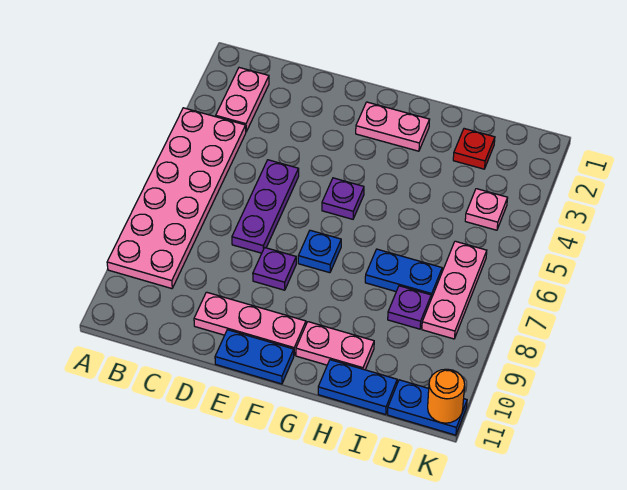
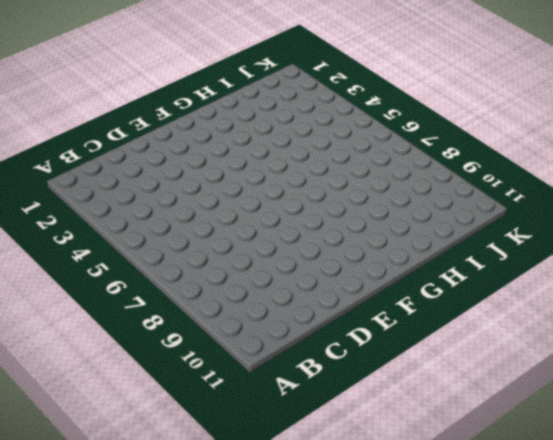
none -> pink plate A4:B9 level 1
none -> pink plate B2:B3 level 1
none -> purple plate D5:D7 level 1

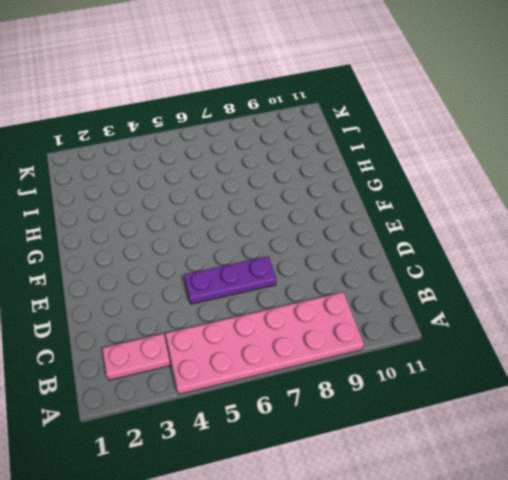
none -> pink plate D10:F10 level 1
none -> purple plate E8 level 1
none -> blue plate E11:F11 level 1

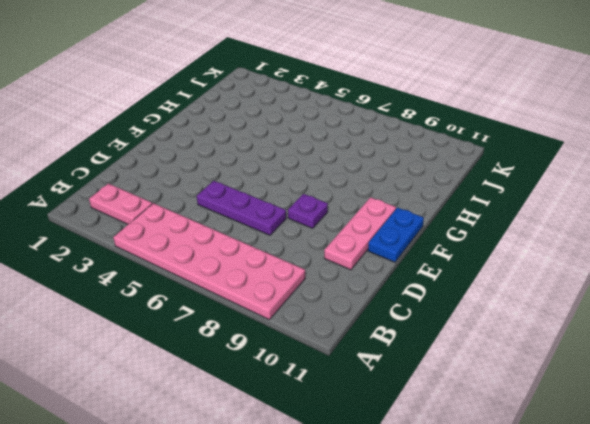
none -> pink plate F2:G2 level 1
none -> purple plate F5 level 1
none -> blue plate F7 level 1

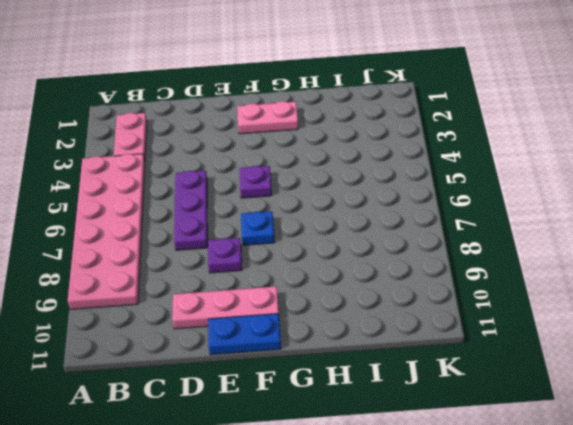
none -> pink plate G10:H10 level 1
none -> blue plate H7:I7 level 1
none -> blue plate H11:I11 level 1

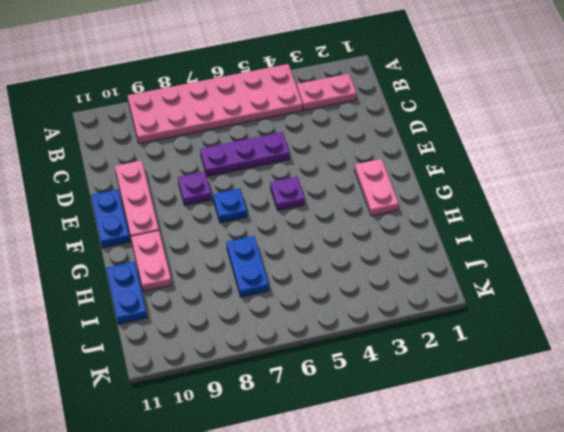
none -> red plate I2 level 1
none -> purple plate I8 level 1
none -> pink plate J4 level 1

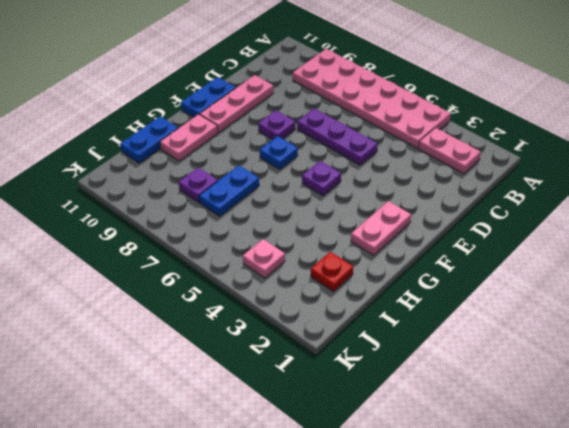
none -> pink plate J6:J8 level 1
none -> blue plate J11:K11 level 1
none -> orange round brick K11 level 2

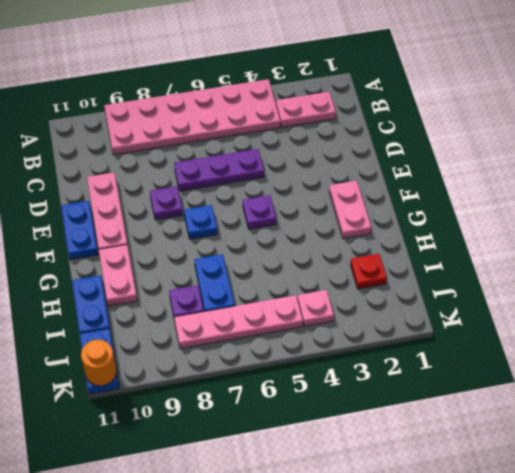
pink plate J5:J8 level 1 -> pink plate J6:J8 level 1

